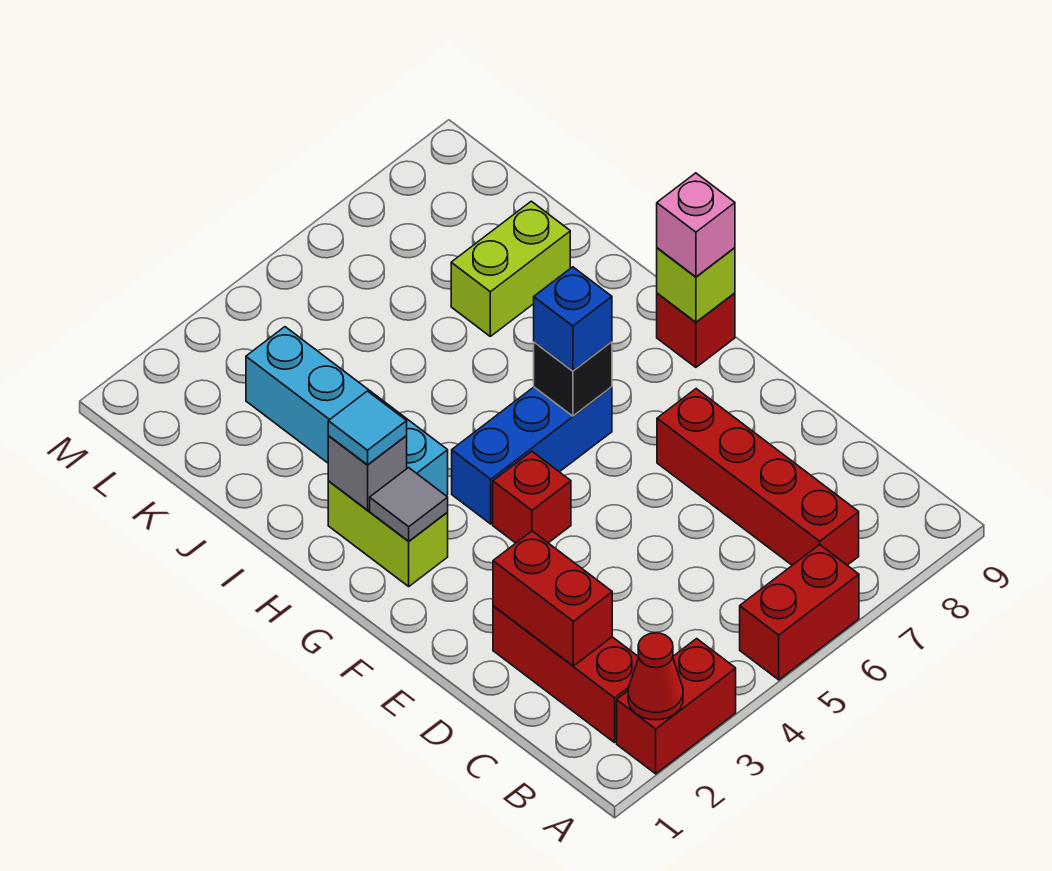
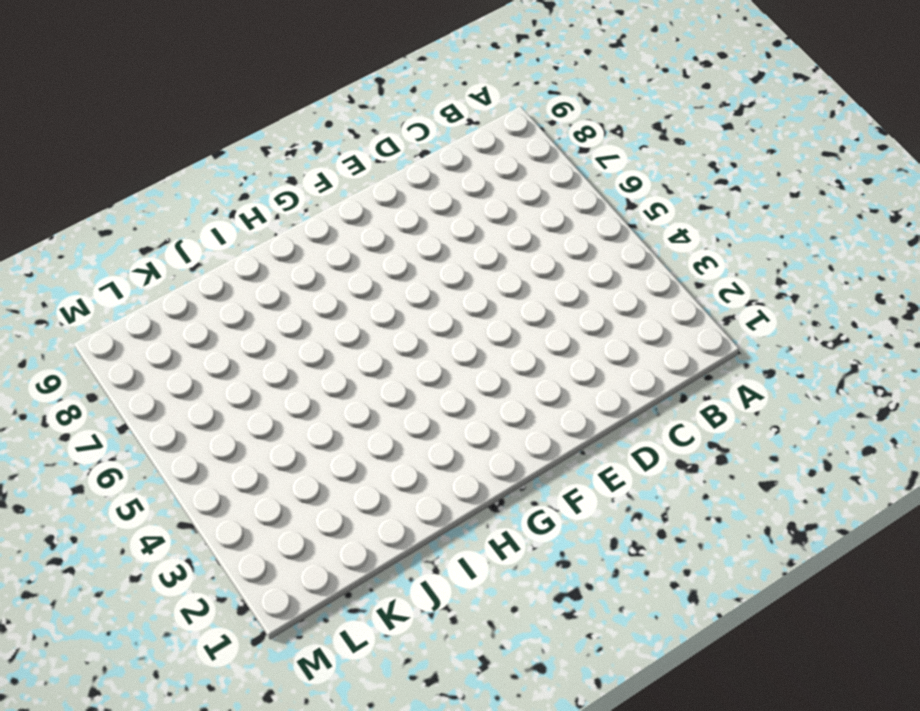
none -> red brick A2:A3 level 1
none -> red brick A5:A6 level 1
none -> red brick B2:D2 level 1

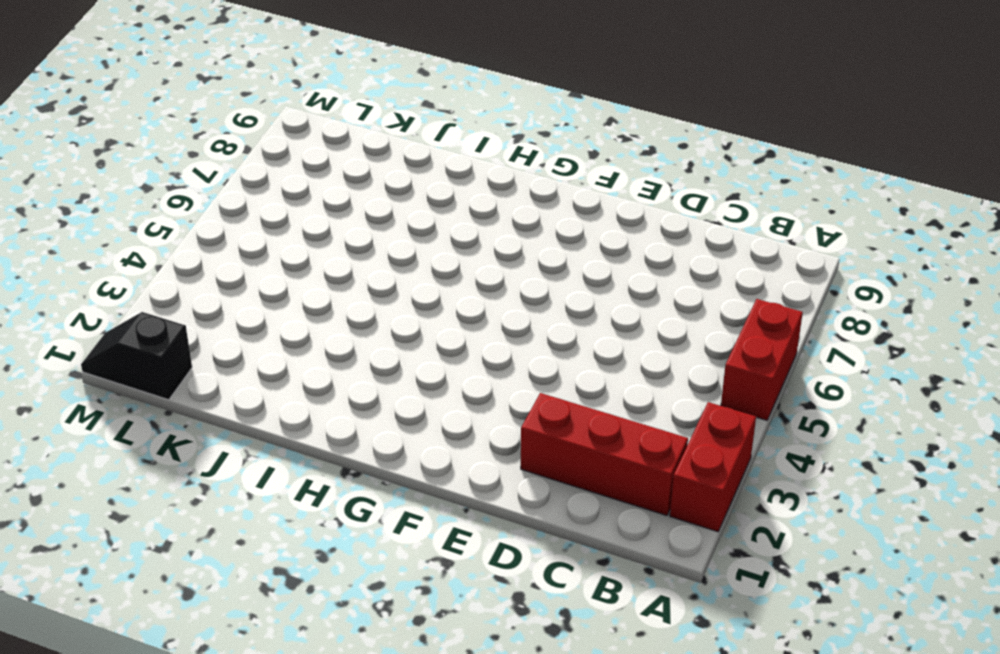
black slope L1:M1 level 1 top L -> none
none -> red brick B7:E7 level 1
none -> red brick F4 level 1
none -> lime brick G2:H2 level 1

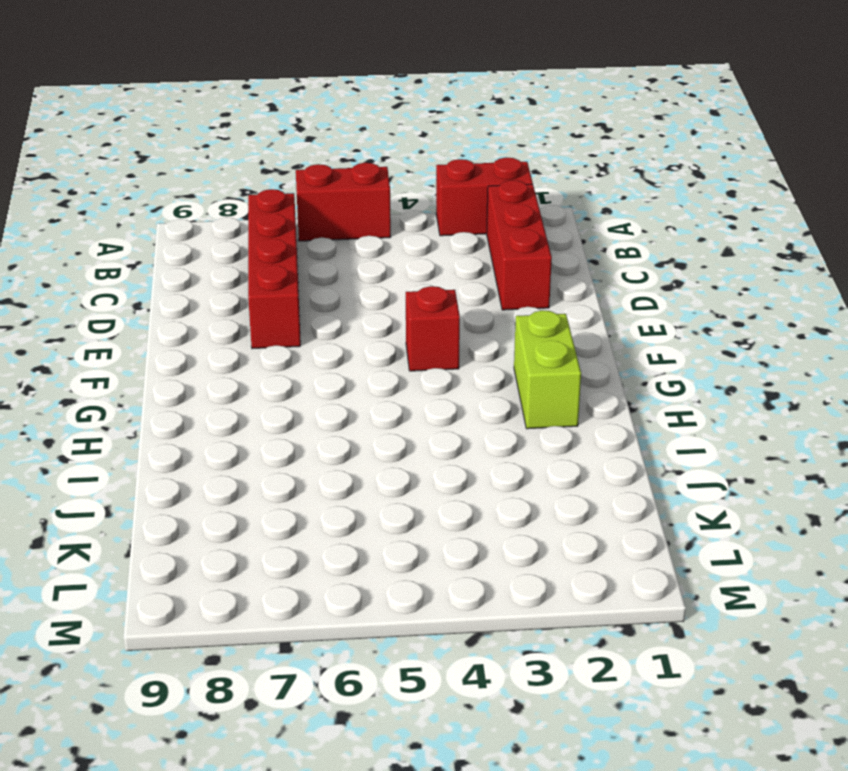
none -> blue brick G4:G6 level 1
none -> red brick G9 level 1
none -> cyan brick H3:K3 level 1

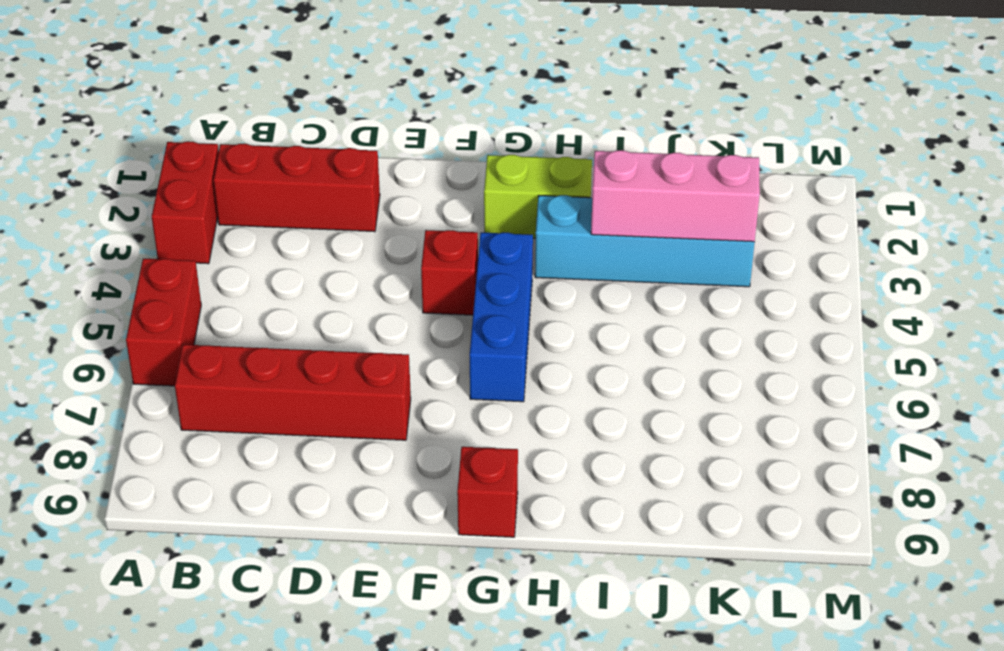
pink brick I3:K3 level 2 -> none
none -> lime brick J7:J8 level 1
none -> red cone A2 level 2
none -> red brick C2:D2 level 2

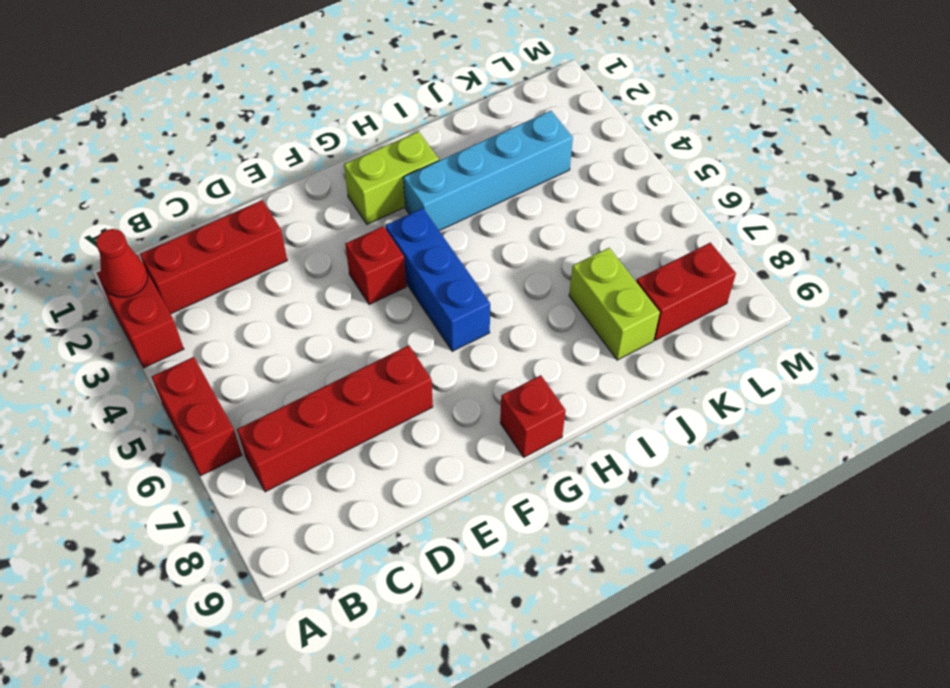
red brick K8:L8 level 1 -> red brick C2:D2 level 2
none -> grey tile G2 level 2
none -> black brick G6 level 2
none -> lime brick G9 level 2

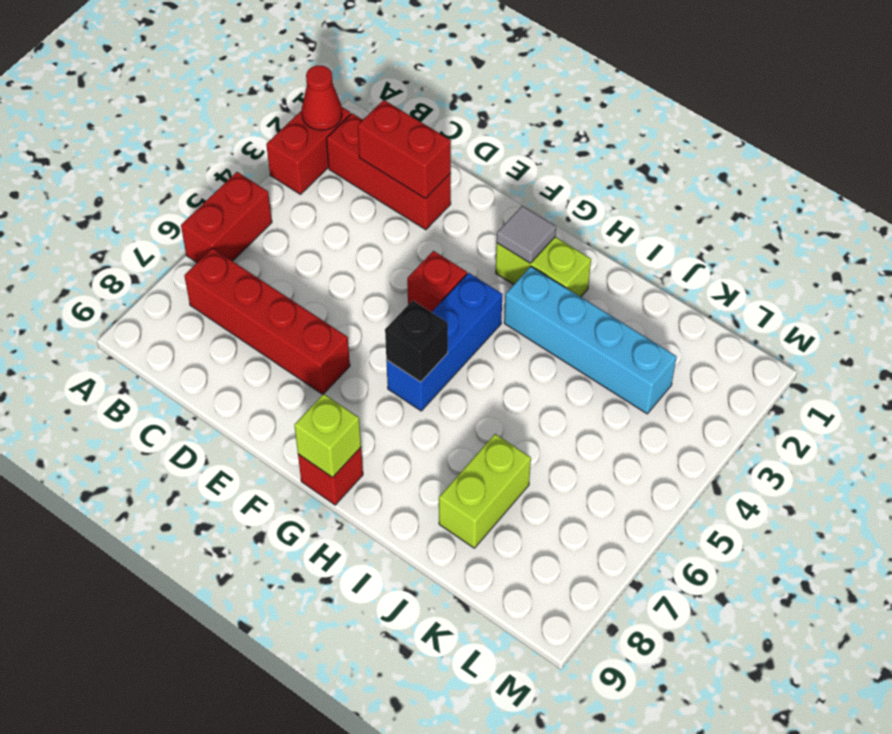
none -> grey brick H2 level 2
none -> blue brick G6 level 3
none -> pink brick G9 level 3

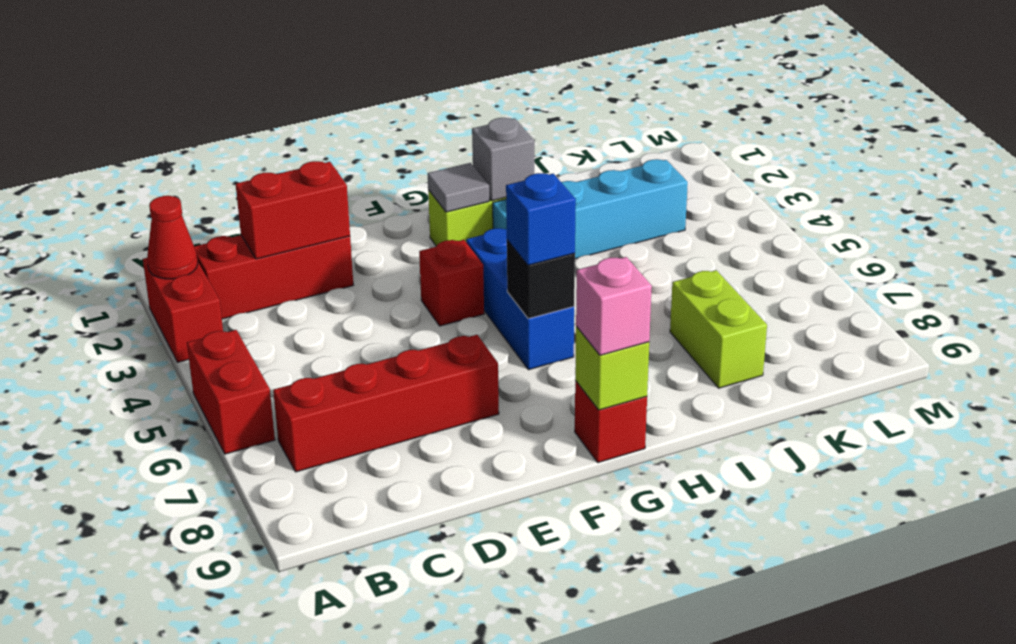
none -> cyan tile H2 level 3

